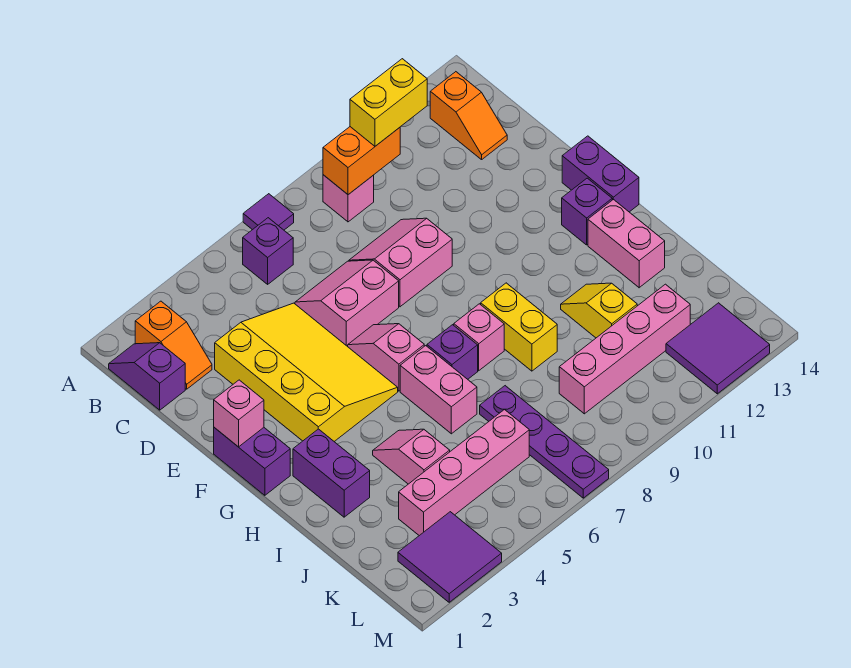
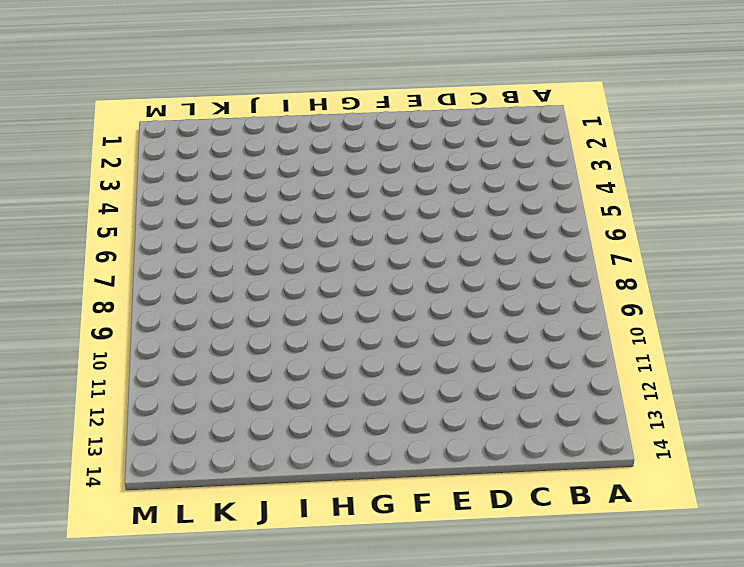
none -> purple tile A7 level 1
none -> purple slope B1:C1 level 1 top C
none -> orange slope B2:C2 level 1 top B

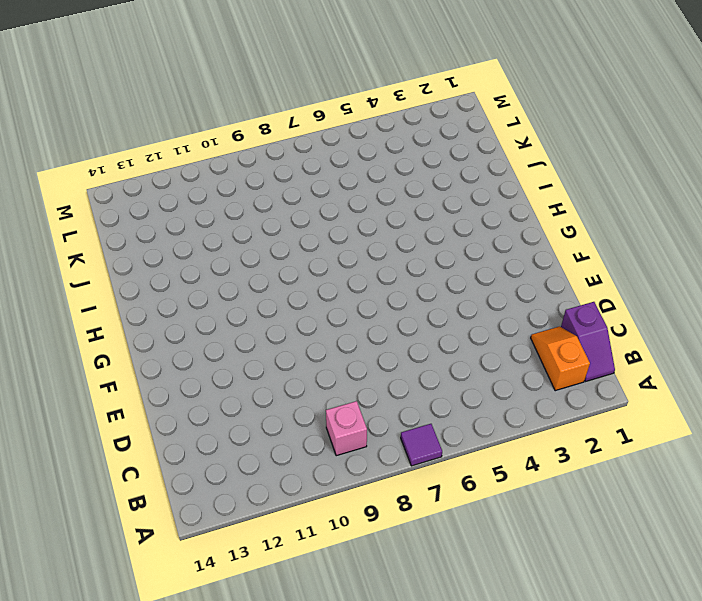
none -> purple brick B6 level 1
none -> orange slope B13:C13 level 1 top B
none -> yellow slope D3:G5 level 1 top 3

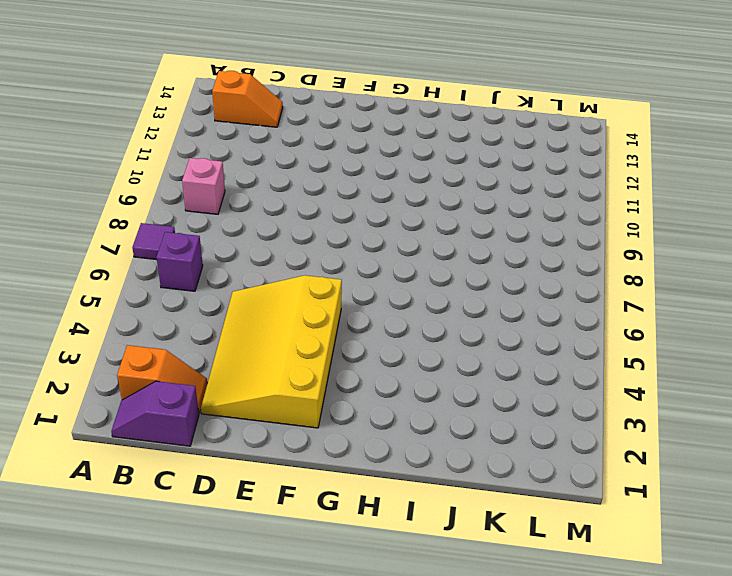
yellow slope D2:F5 level 1 top F -> yellow slope D3:G5 level 1 top 3
none -> pink slope D6:E7 level 1 top E
none -> pink slope D8:E9 level 1 top E
none -> purple brick F1:G1 level 1

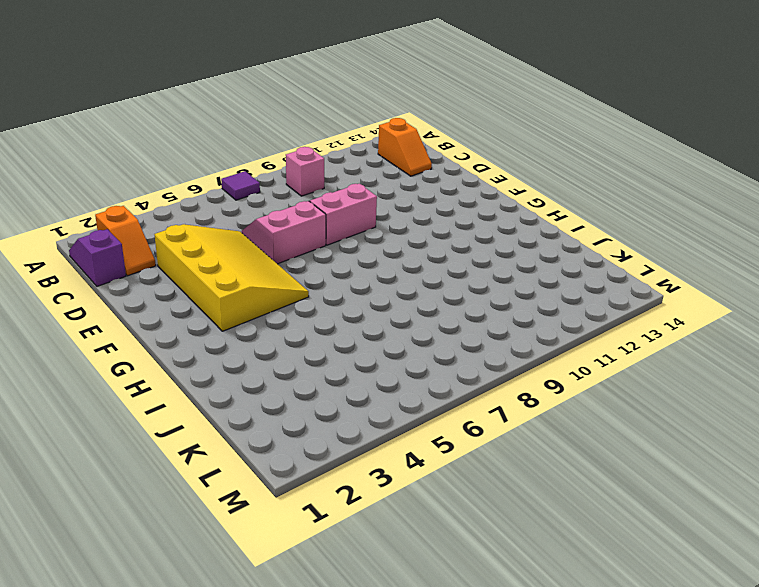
none -> purple brick B6 level 1
none -> purple brick F1:G1 level 1
none -> pink slope F6:G6 level 1 top G

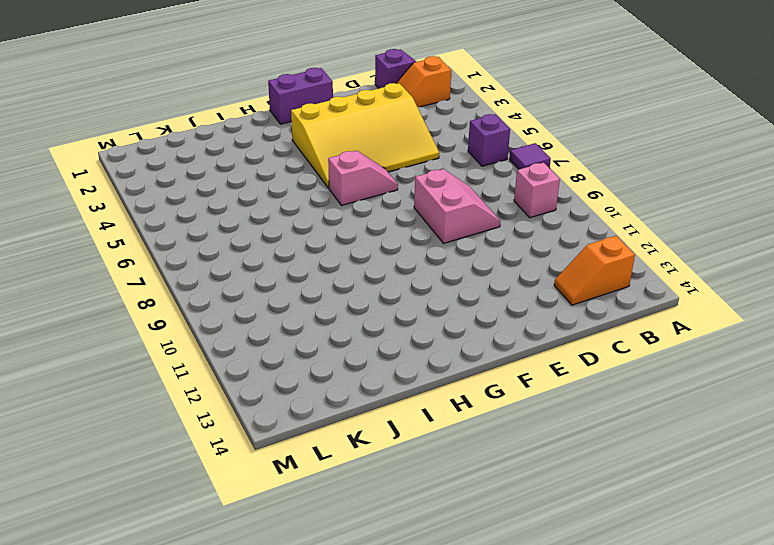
none -> pink slope D6:E7 level 1 top E
none -> purple brick F14:G14 level 1
none -> purple brick G13 level 1

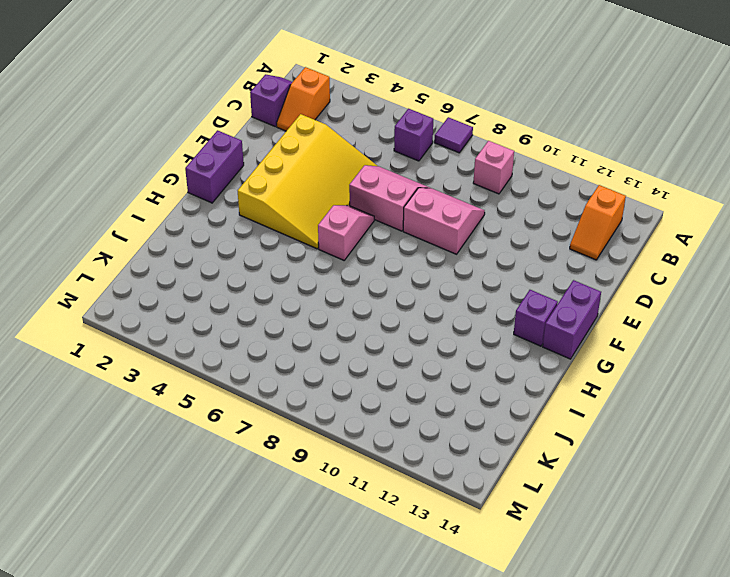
none -> purple brick H2:I2 level 1
none -> pink brick H6:I6 level 1
none -> purple brick H7 level 1

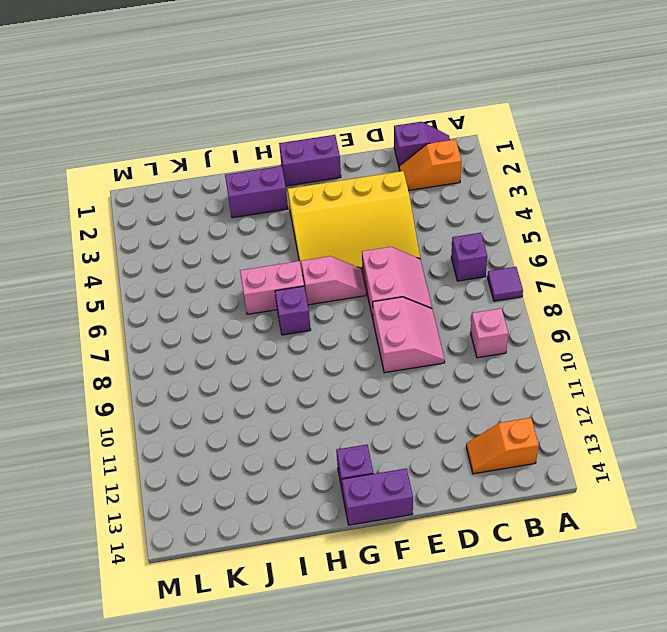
none -> pink brick H8 level 1
none -> yellow brick H9:I9 level 1
none -> pink brick H13:I13 level 1

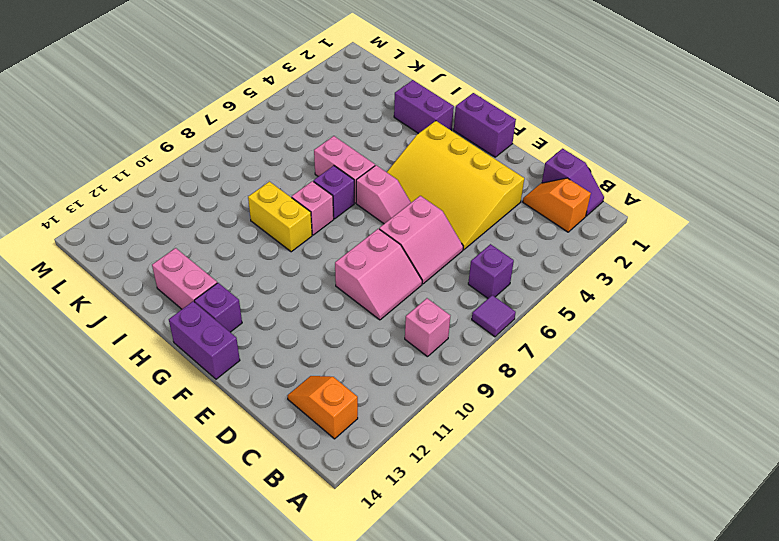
none -> pink slope I4:J4 level 1 top J
none -> yellow slope I11:J11 level 1 top J
none -> purple plate J7:M7 level 1

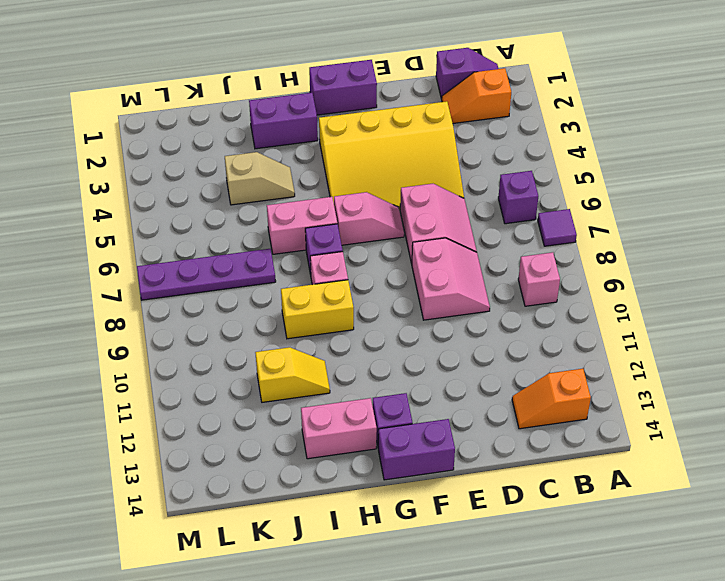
tan slope I4:J4 level 1 top J -> pink slope I4:J4 level 1 top J
none -> pink brick K3:K6 level 1
none -> pink brick K9:K12 level 1
none -> purple tile L2:M3 level 1

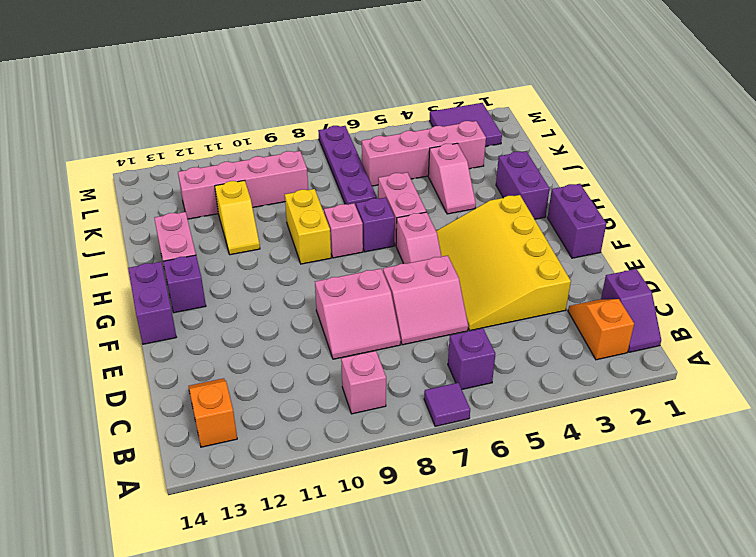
none -> purple tile L12:M13 level 1
none -> orange brick B9:B10 level 2
none -> pink brick F1 level 2

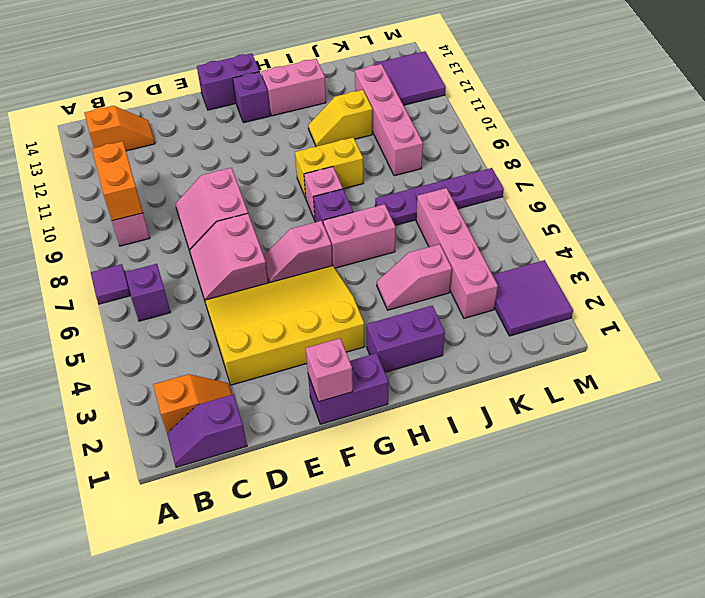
none -> yellow brick B10:B11 level 3

